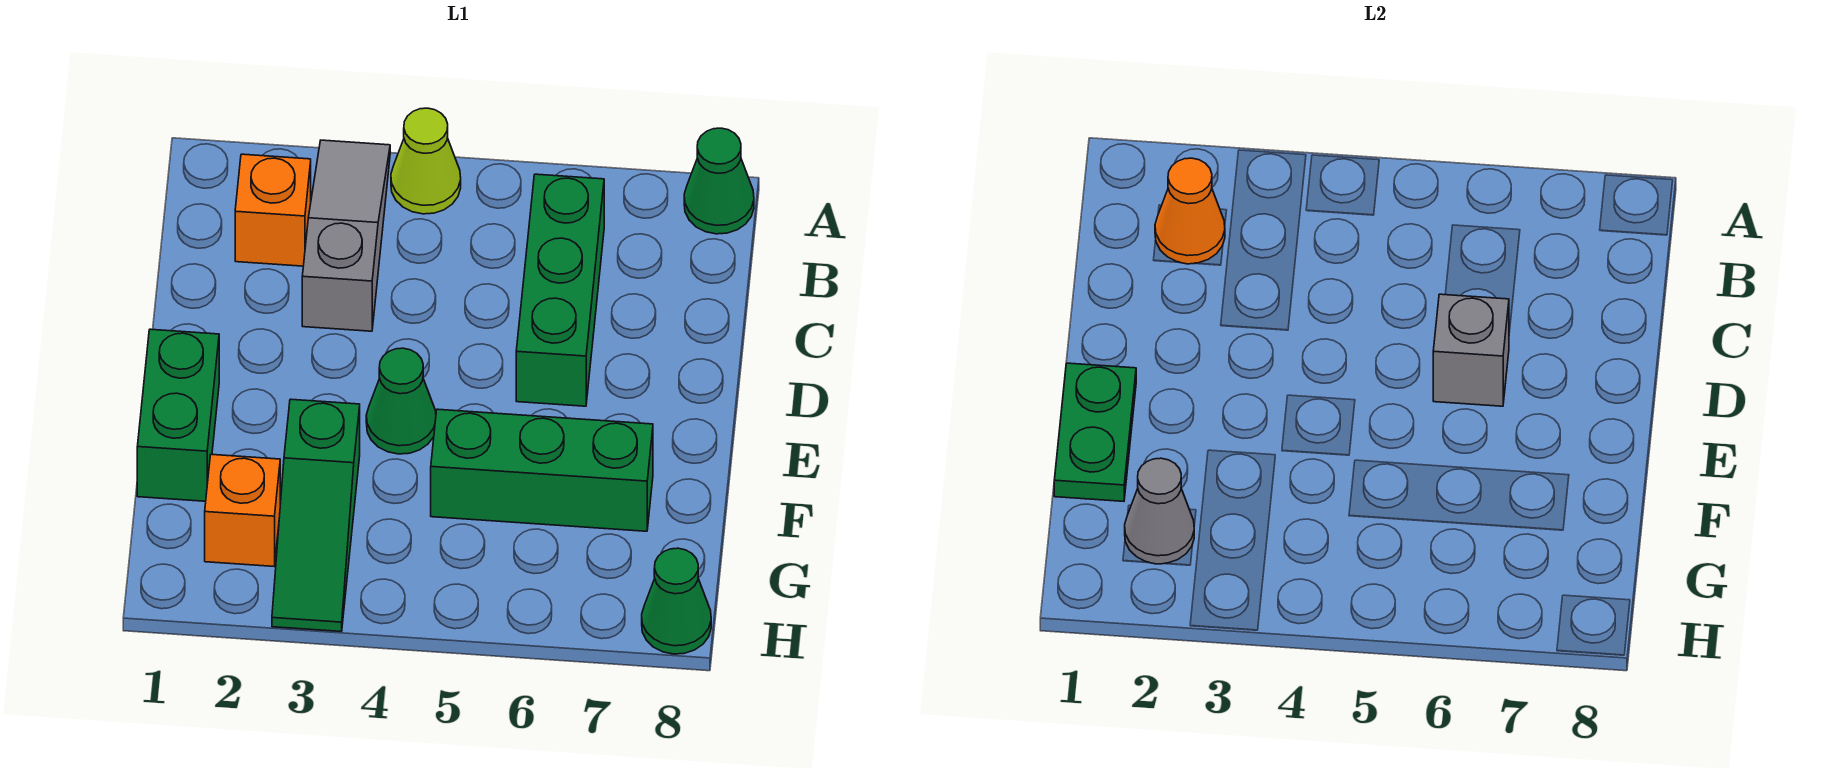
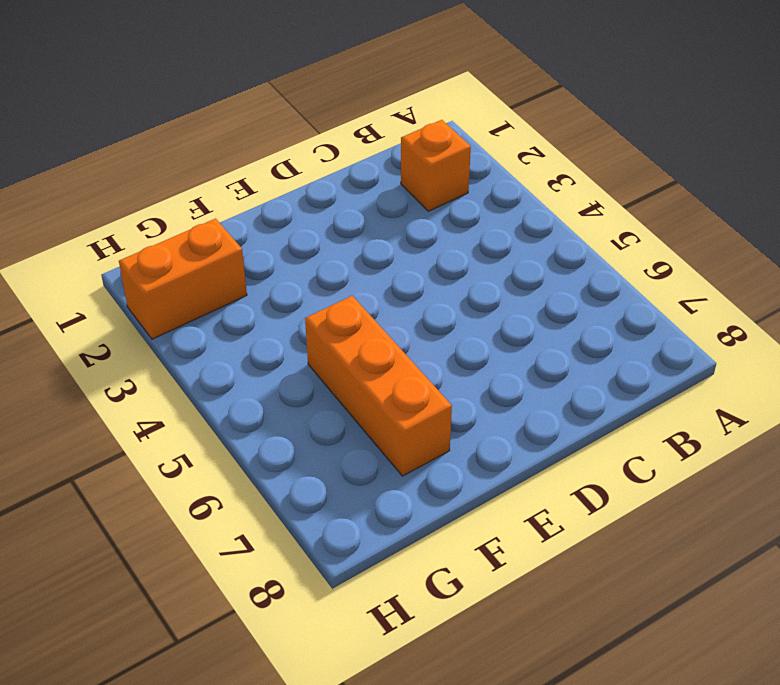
orange brick F5:F7 level 1 -> green brick F5:F7 level 1
orange brick G2:H2 level 1 -> orange brick G2 level 1
none -> grey slope A3:C3 level 1 top C
none -> lime cone A4 level 1
none -> green cone A8 level 1

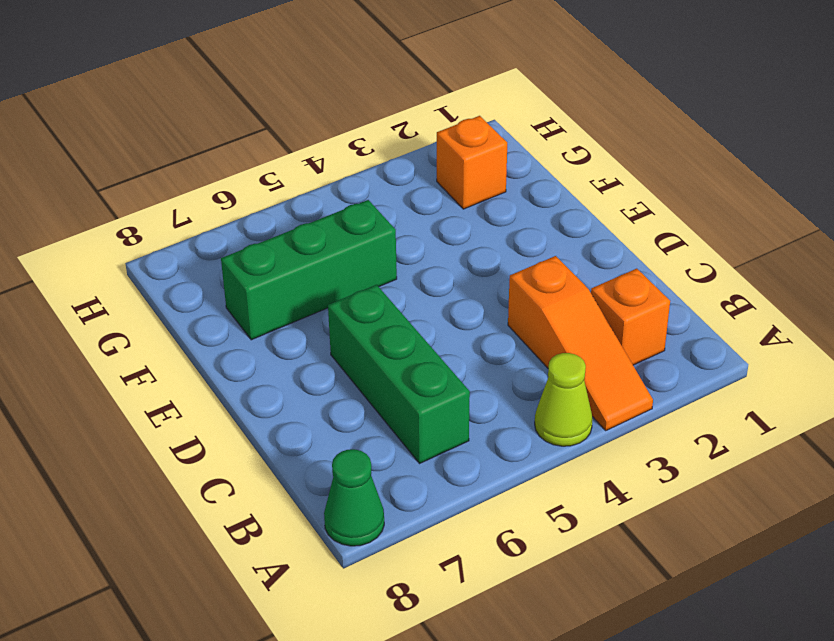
orange slope A3:C3 level 1 top C -> grey slope A3:C3 level 1 top C
none -> green brick E1:F1 level 1
none -> green cone E4 level 1
none -> green slope F3:H3 level 1 top F

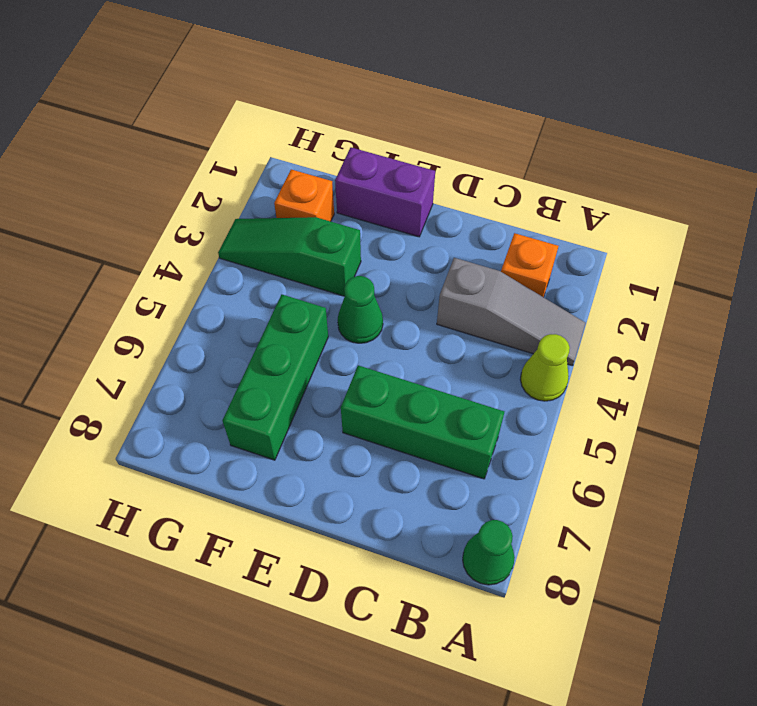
purple brick E1:F1 level 1 -> green brick E1:F1 level 1
none -> green cone H8 level 1
none -> orange cone B2 level 2
none -> grey brick D6 level 2

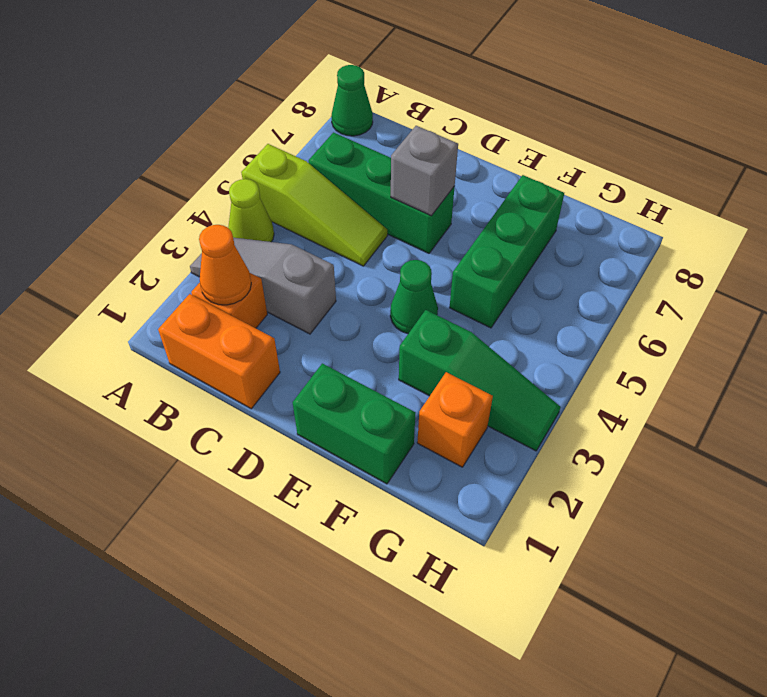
lime slope A5:C5 level 1 top A -> none
orange brick B1:C1 level 1 -> none
none -> green cone H8 level 1
none -> green plate E1:F1 level 2
none -> grey cone G2 level 2

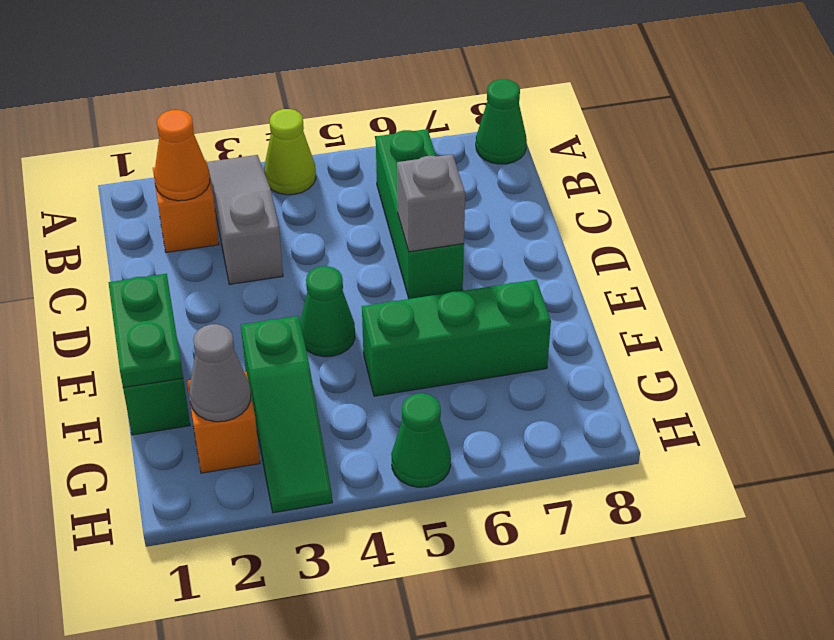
green cone H5 level 1 -> green cone H8 level 1

